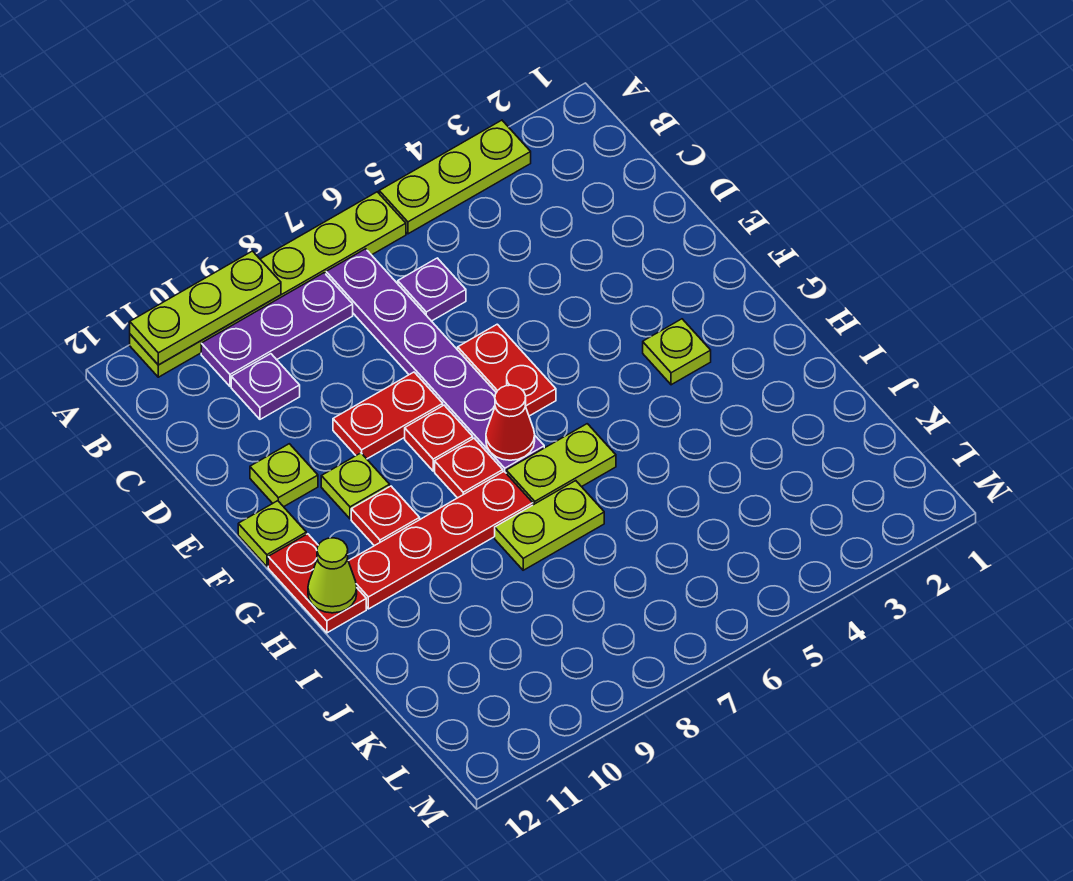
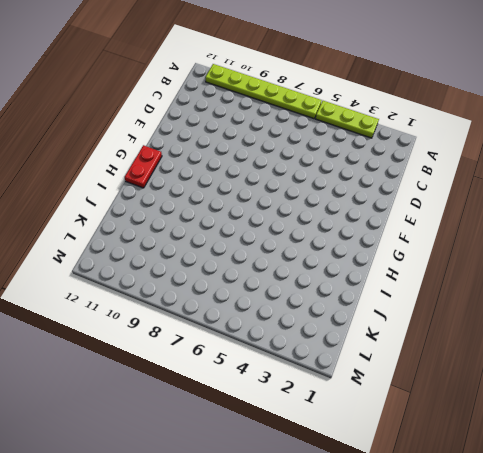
none -> purple plate B7:G7 level 1
none -> purple plate B8:B10 level 1
none -> purple plate C6 level 1

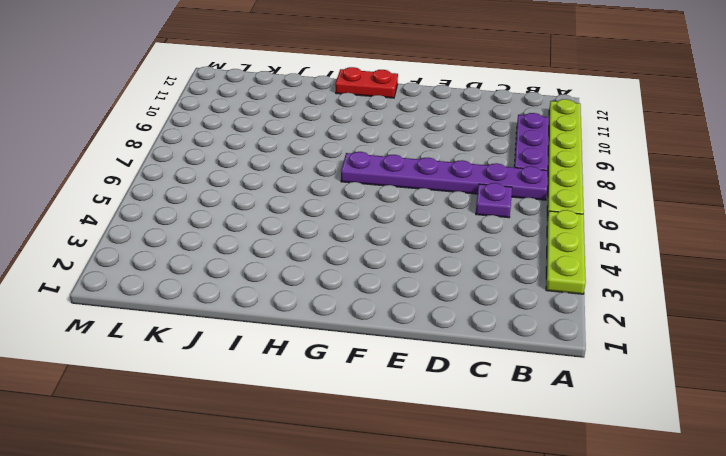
none -> purple plate C10 level 1
none -> red plate E6:F6 level 1
none -> red plate E8:E9 level 1

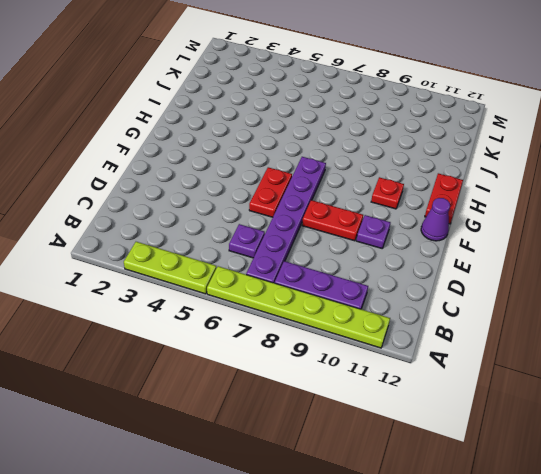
purple plate E10 level 1 -> purple plate C10 level 1
purple cone F12 level 1 -> lime plate F12 level 1
none -> lime plate E11 level 1
none -> red plate F8 level 1
none -> lime plate F10 level 1

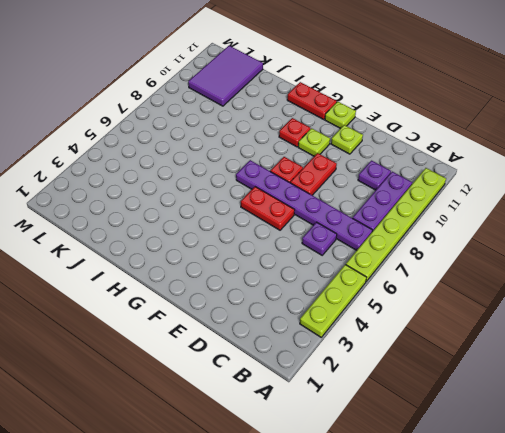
purple tile K10:L12 level 1 -> none
none -> lime plate G3 level 1
none -> red plate G8 level 1
none -> lime plate H6:H7 level 1

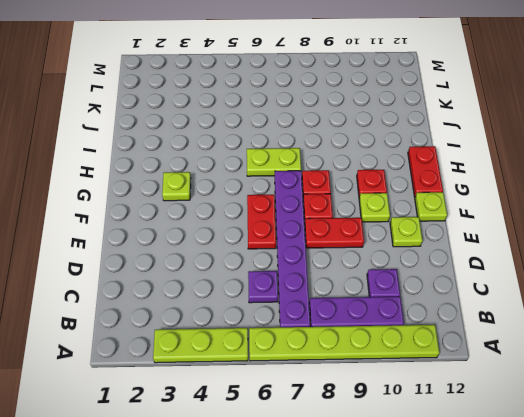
none -> red plate H8:H11 level 1
none -> lime plate I7:I8 level 1
none -> lime plate A9:A11 level 2

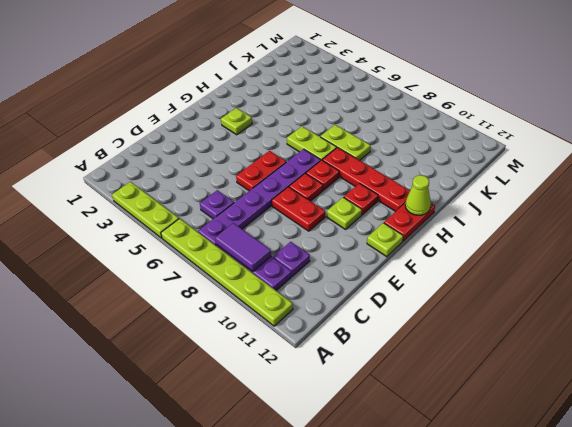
purple tile B8:B9 level 2 -> none
none -> lime plate E11 level 1
none -> lime plate A9:A11 level 2
none -> red cone G7 level 2

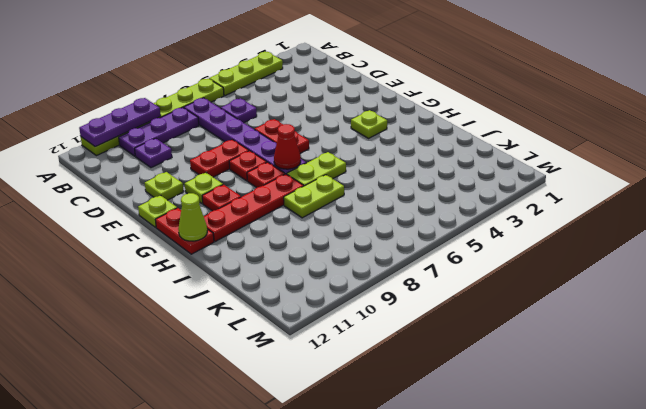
purple plate A9:A11 level 2 -> lime plate A9:A11 level 2

